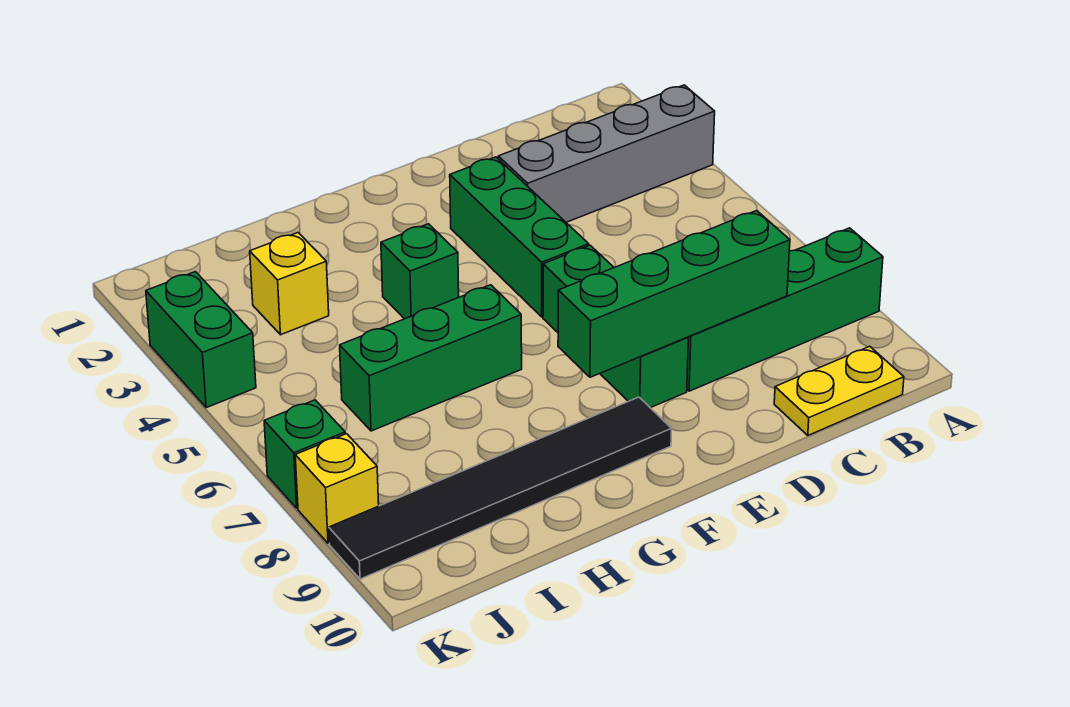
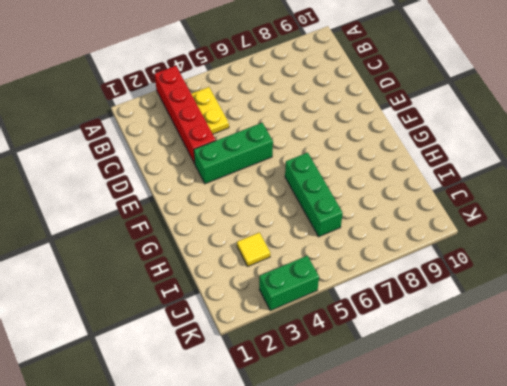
red brick A3:D3 level 1 -> grey brick A3:D3 level 1
yellow plate B4:C4 level 1 -> yellow plate B10:C10 level 1
yellow tile I3 level 1 -> yellow brick I3 level 1
none -> green brick A8:D8 level 1
none -> green brick E6:E8 level 1
none -> black tile F9:K9 level 1

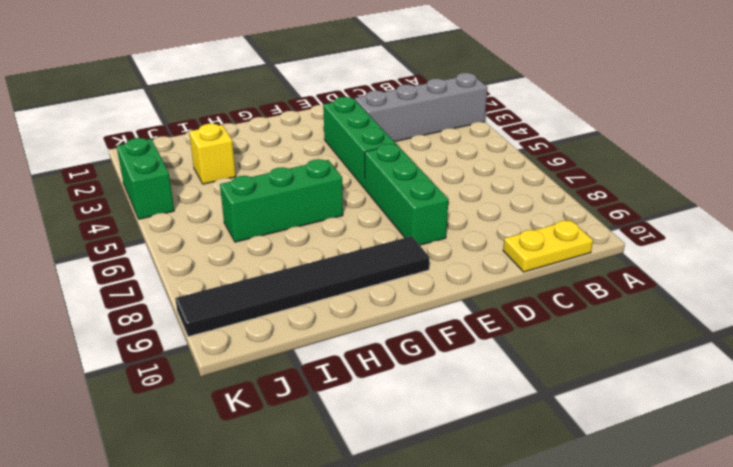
none -> green brick A8:D8 level 1
none -> green brick G4 level 1
none -> green brick K7 level 1

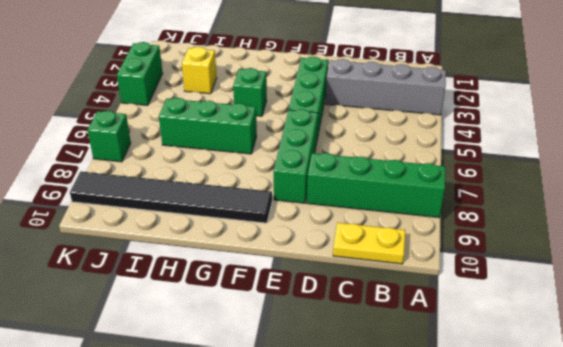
none -> yellow brick K8 level 1
none -> green brick C8:F8 level 2

